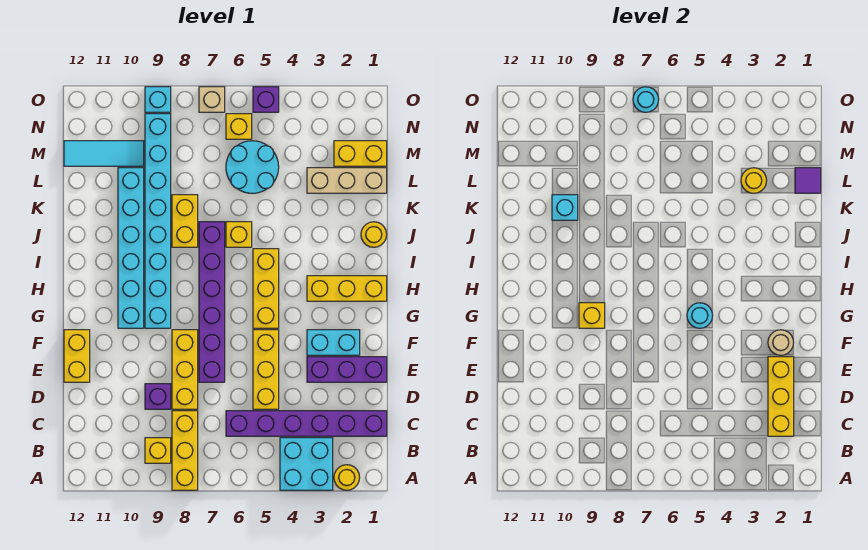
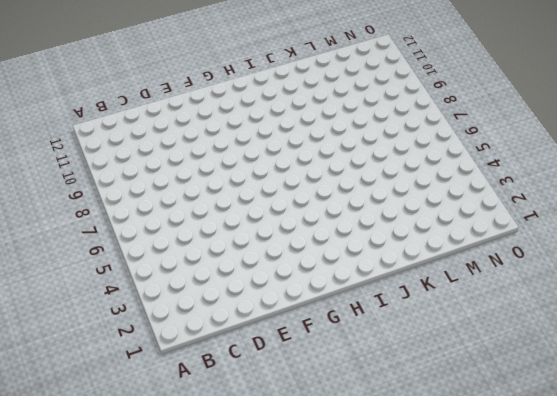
none -> yellow round brick A2 level 1
none -> cyan brick A3:B4 level 1
none -> yellow brick A8:C8 level 1
none -> yellow brick B9 level 1

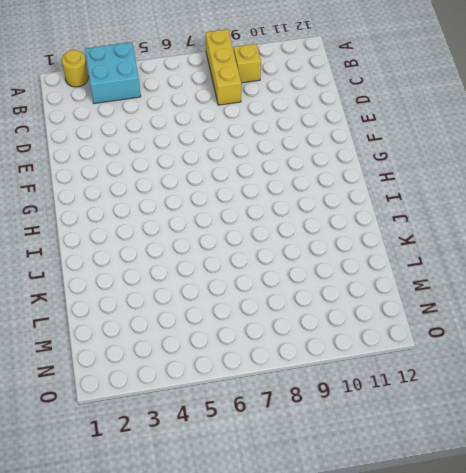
none -> purple brick C1:C6 level 1
none -> yellow brick D5:F5 level 1
none -> yellow brick D8:F8 level 1
none -> purple brick D9 level 1

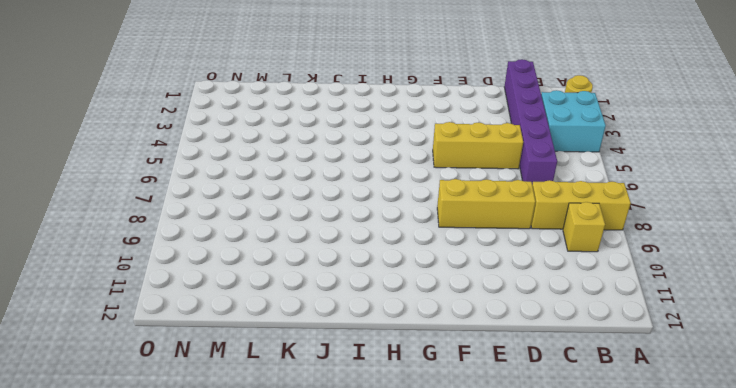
none -> purple brick D9 level 1
none -> purple brick E1:E3 level 1
none -> purple brick E7:J7 level 1
none -> yellow brick E12:F12 level 1

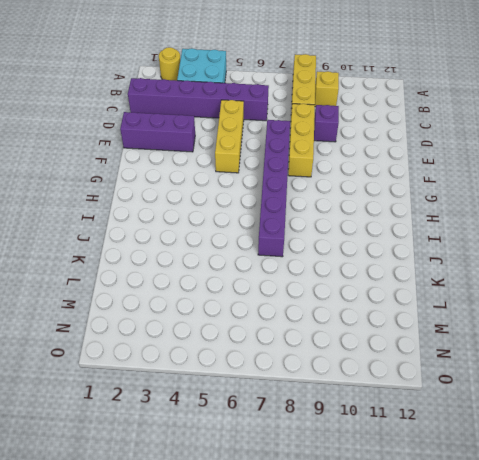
none -> yellow brick E12:F12 level 1
none -> cyan brick F2:F3 level 1
none -> yellow brick G5:I5 level 1
none -> cyan brick G9:N9 level 1

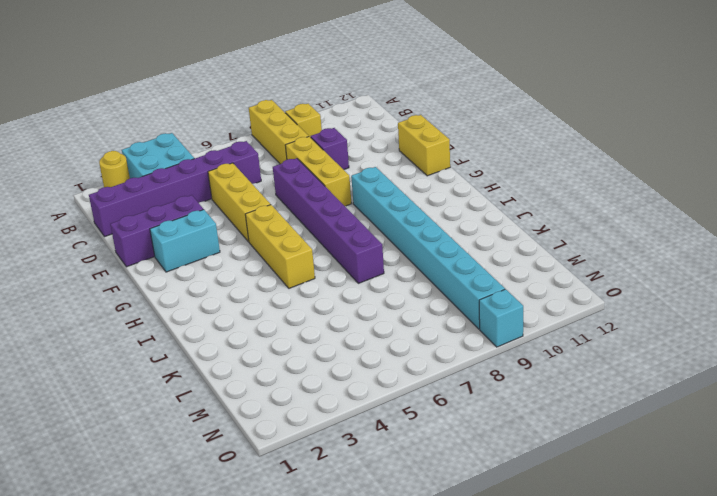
none -> cyan brick G10:L10 level 1
none -> yellow brick H1:H3 level 1
none -> yellow round brick J1 level 1
none -> yellow brick J6 level 1

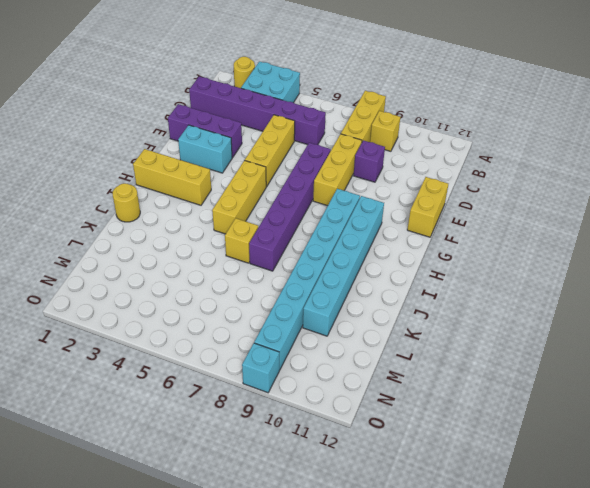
none -> yellow brick J8:K8 level 1
none -> tan brick L1:L3 level 1
none -> cyan round brick L5:M6 level 1
none -> yellow brick M1:M2 level 1

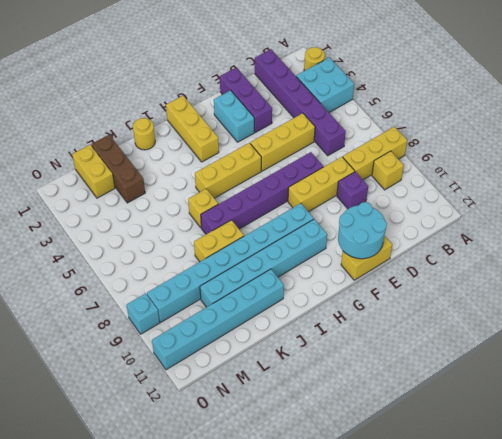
cyan round brick E11:F12 level 2 -> cyan round brick L5:M6 level 1
cyan brick J11:O11 level 1 -> cyan tile M10:M12 level 1
brown brick L1:L3 level 1 -> tan brick L1:L3 level 1
none -> yellow brick N6 level 1
none -> purple brick O5 level 1
none -> tan brick O7 level 1
none -> yellow brick C2:E2 level 2

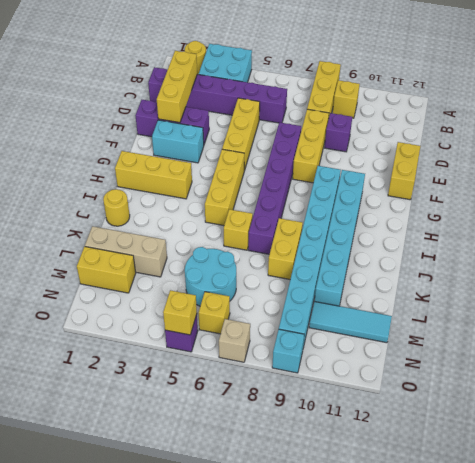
yellow brick O5 level 2 -> yellow brick G9 level 2
none -> tan round brick F2 level 2
none -> cyan round brick G5 level 2
none -> cyan brick K10 level 2
none -> purple tile L1 level 2

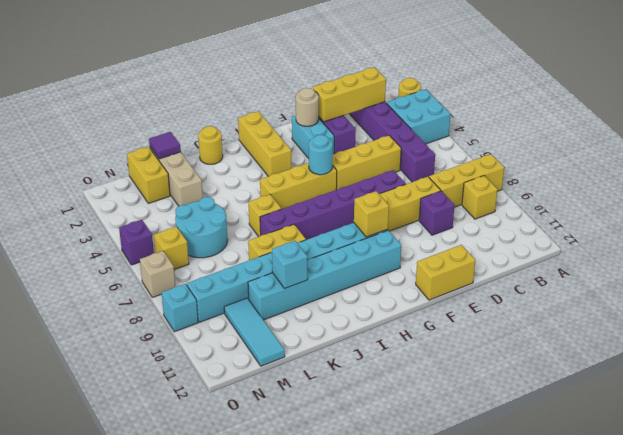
none -> yellow round brick L3 level 2
none -> cyan round brick O7 level 2

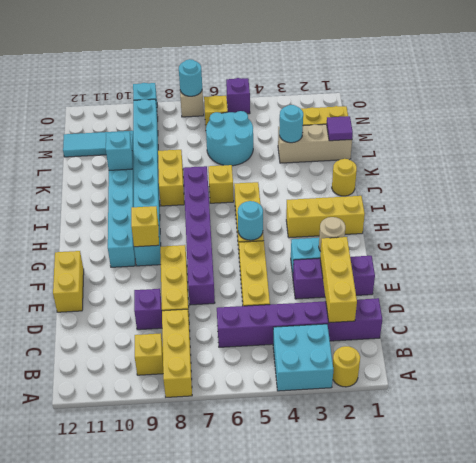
cyan round brick L3 level 2 -> yellow round brick L3 level 2

